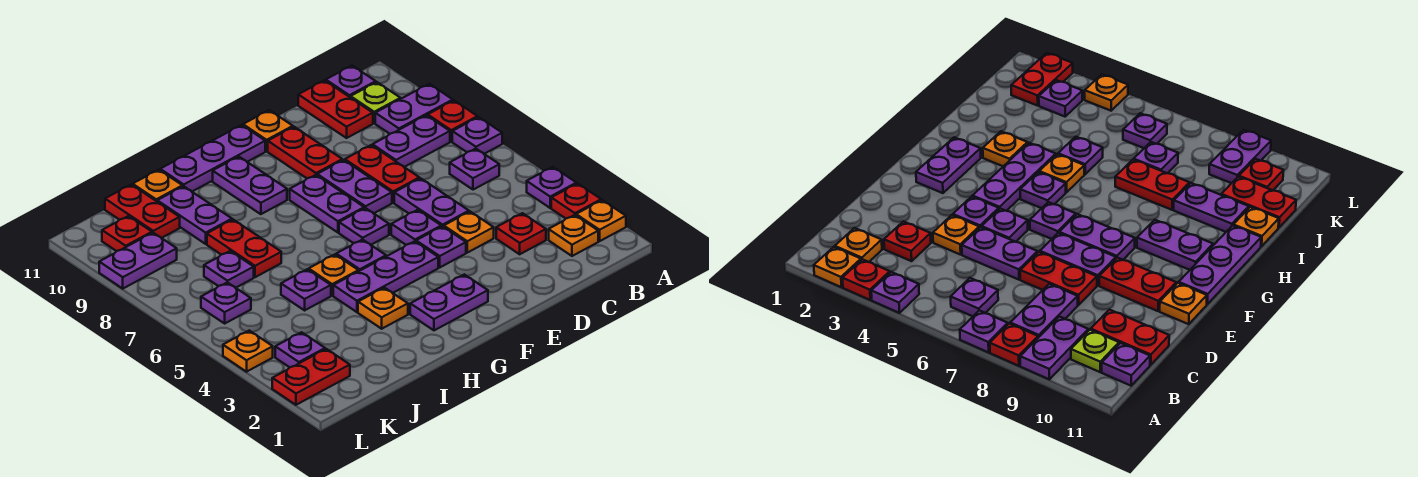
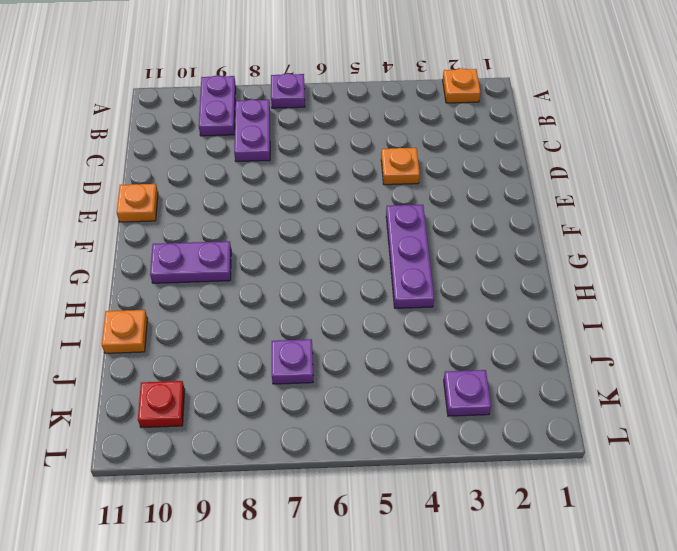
none -> red plate A3 level 1
none -> purple plate A4 level 1
none -> red plate A8 level 1
none -> orange plate B2 level 1

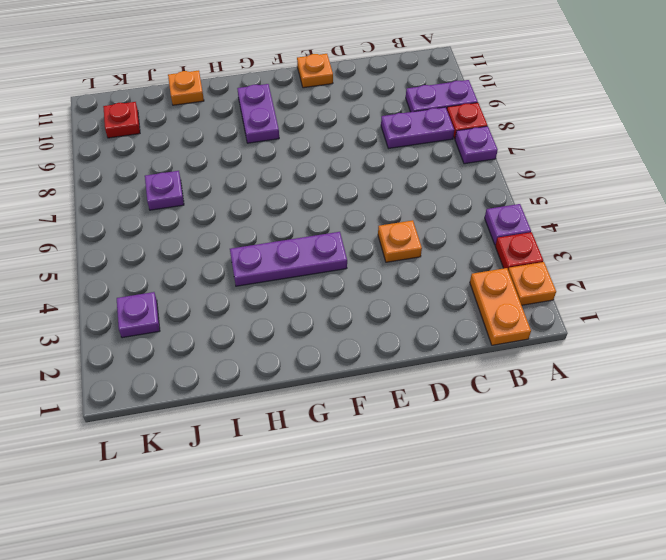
orange plate B1:B2 level 1 -> orange plate B2 level 1
none -> purple plate B6 level 1
none -> lime plate B10 level 1
none -> purple plate B11 level 1
none -> red plate C3 level 1

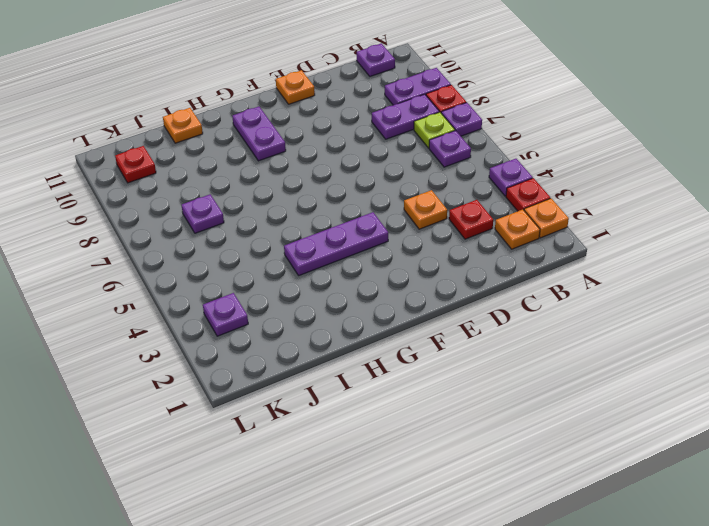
lime plate B7 level 1 -> lime plate B10 level 1
none -> red plate C10:C11 level 1
none -> purple plate D5:D6 level 1
none -> red plate D7:D8 level 1
none -> purple plate E4 level 1

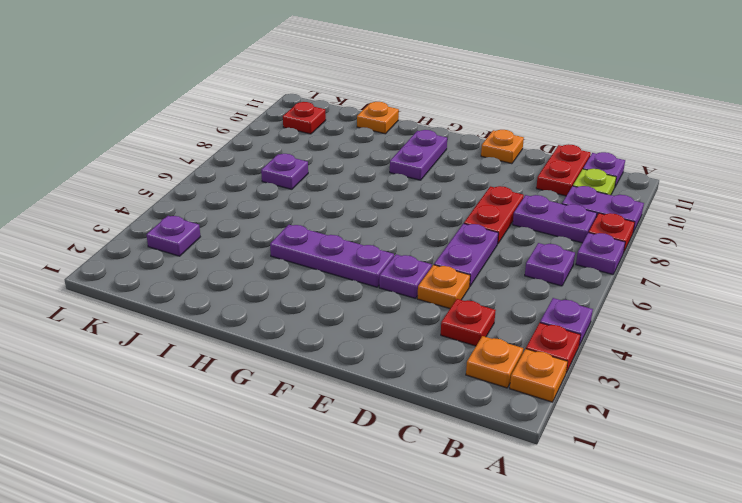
none -> purple plate E5 level 1
none -> purple plate E7:E8 level 1
none -> red plate E9:E10 level 1
none -> purple plate F2:G2 level 1

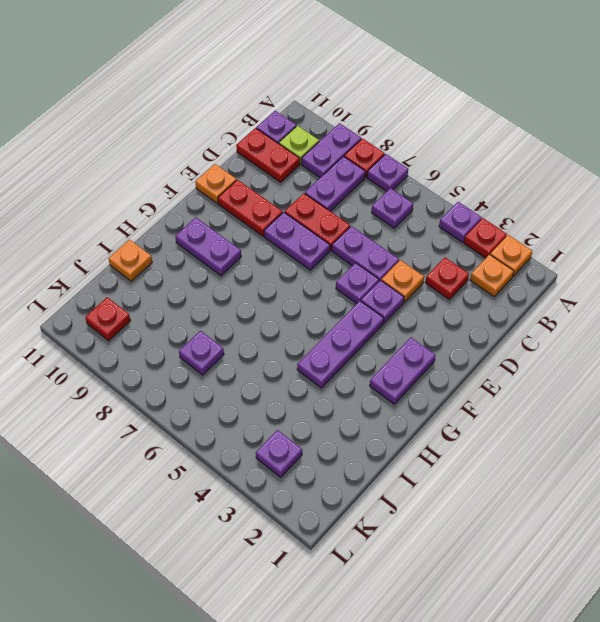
none -> purple plate F6 level 1
none -> purple plate F7:F8 level 1
none -> purple plate F11:H11 level 1
none -> purple plate G5 level 1

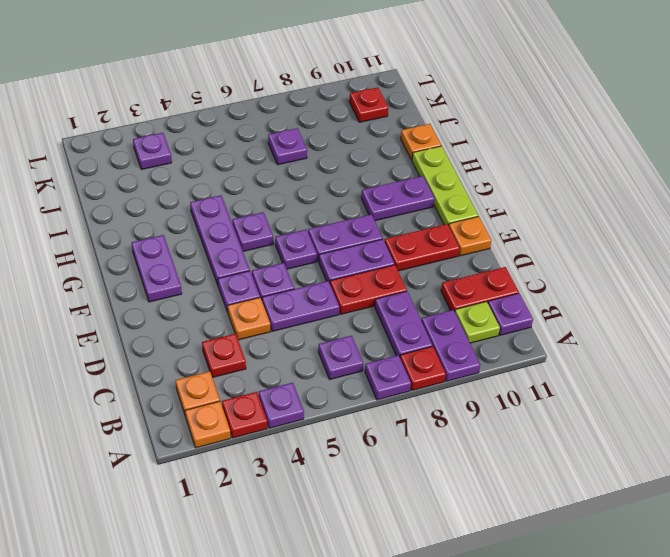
lime plate F11:H11 level 1 -> purple plate F11:H11 level 1
none -> orange plate H3 level 1
none -> orange plate H5 level 1
none -> purple plate I5 level 1
none -> red plate I7:I8 level 1

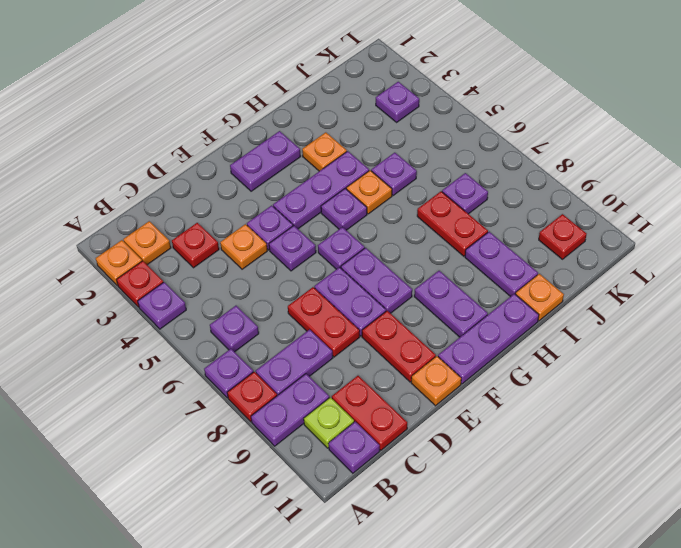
none -> purple plate D5:D6 level 1
none -> red plate J10:J11 level 1
none -> red plate K2:L2 level 1
none -> purple plate K6 level 1

